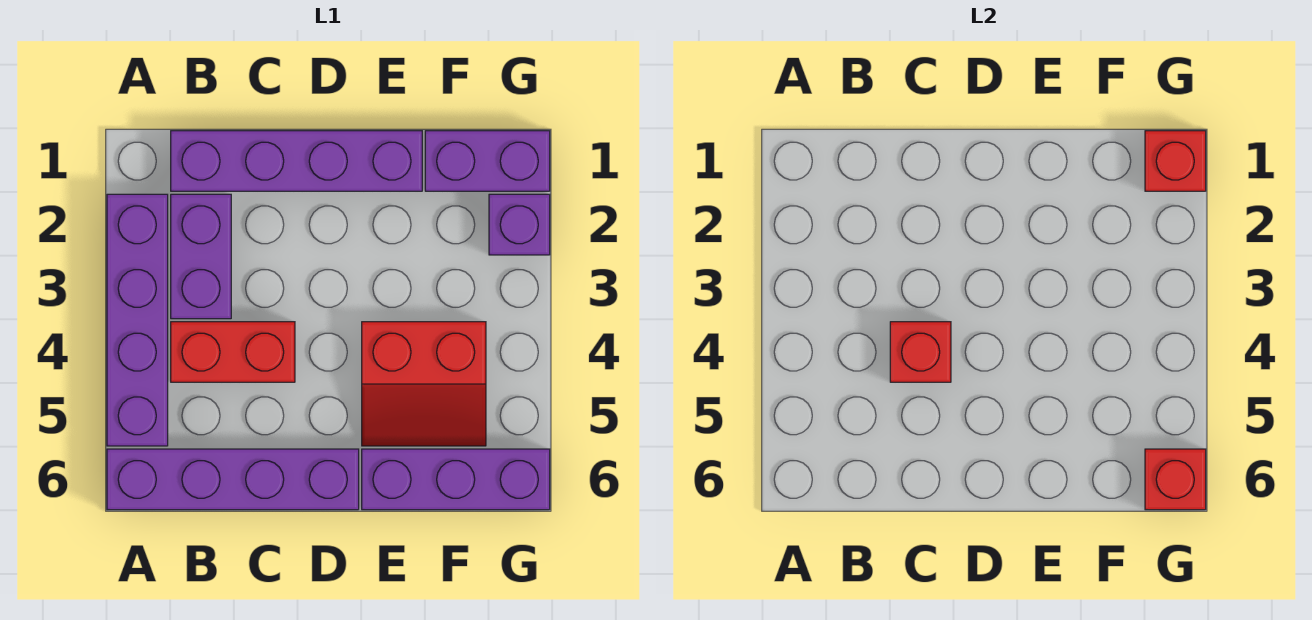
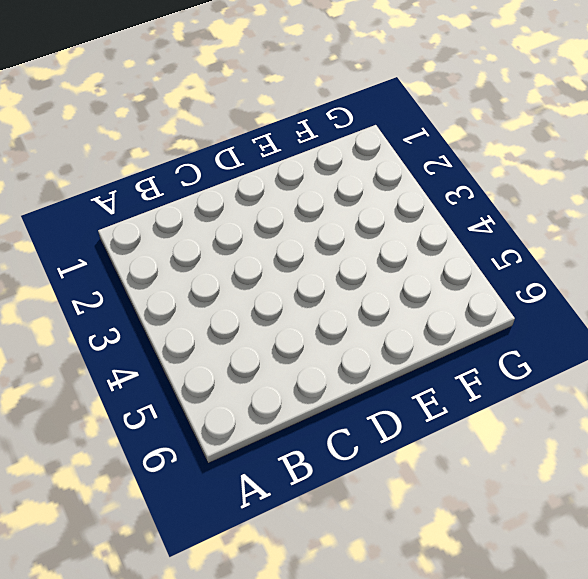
none -> purple brick A2:A5 level 1
none -> purple brick A6:D6 level 1
none -> purple brick B1:E1 level 1

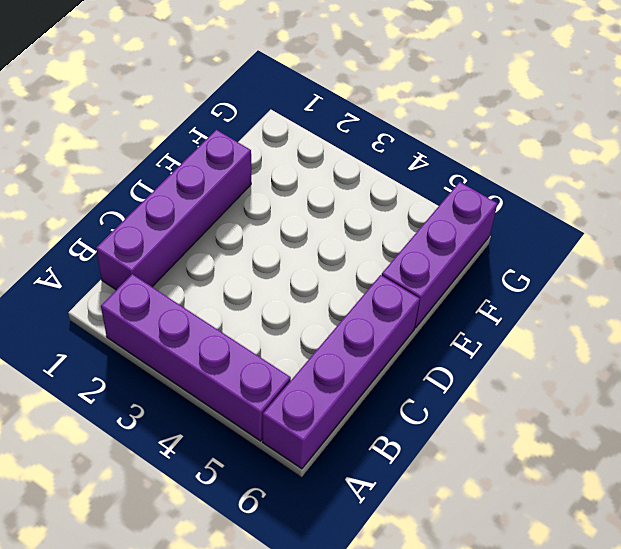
none -> purple brick B2:B3 level 1
none -> red brick B4:C4 level 1
none -> red slope E4:F5 level 1 top 4

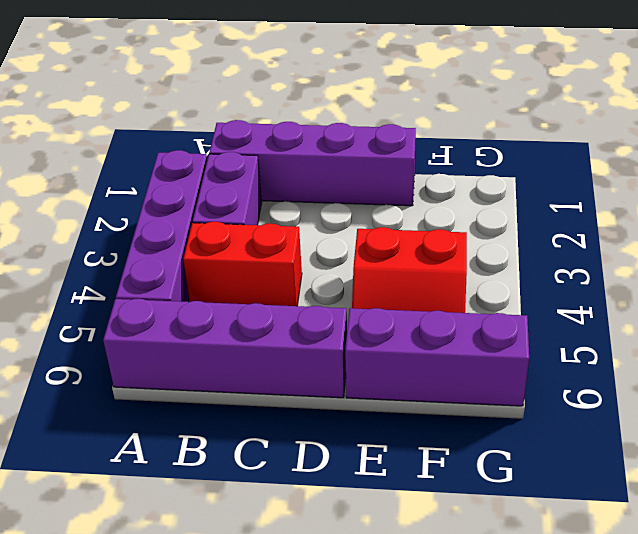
none -> purple brick F1:G1 level 1
none -> purple brick G2 level 1
none -> red brick C4 level 2

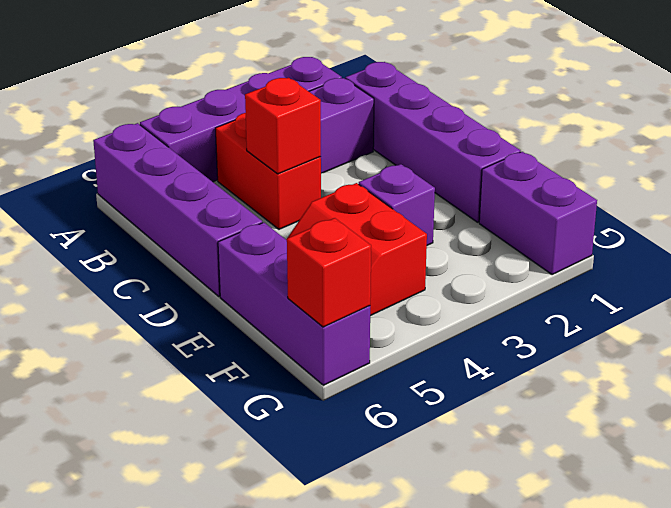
purple brick E3 level 1 -> purple brick G2 level 1
none -> red brick G1 level 2

